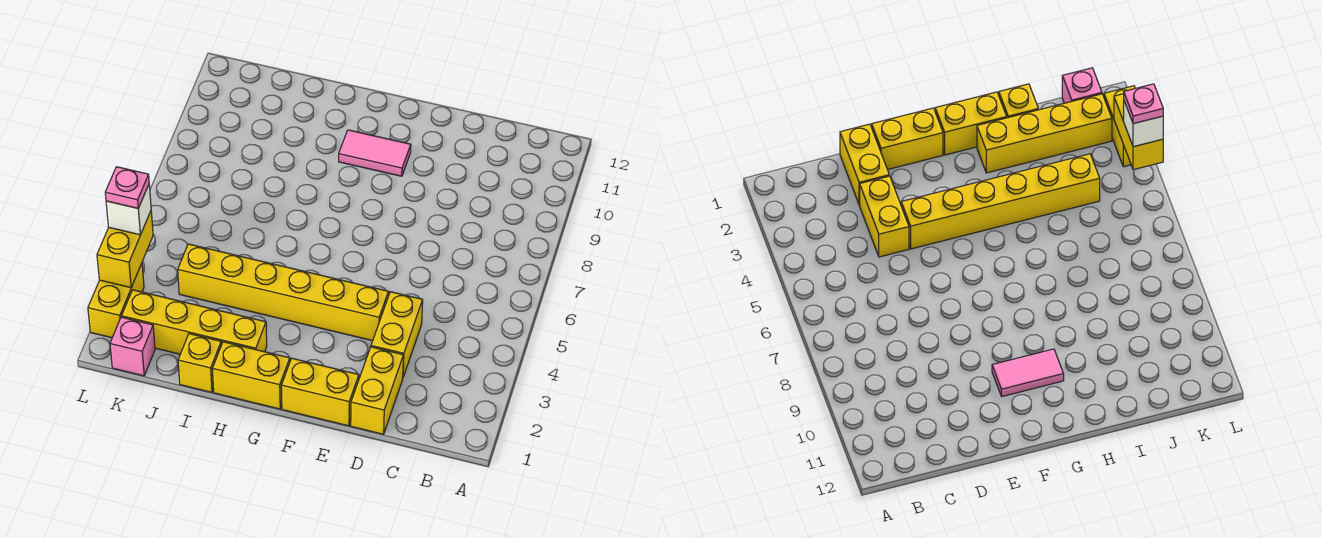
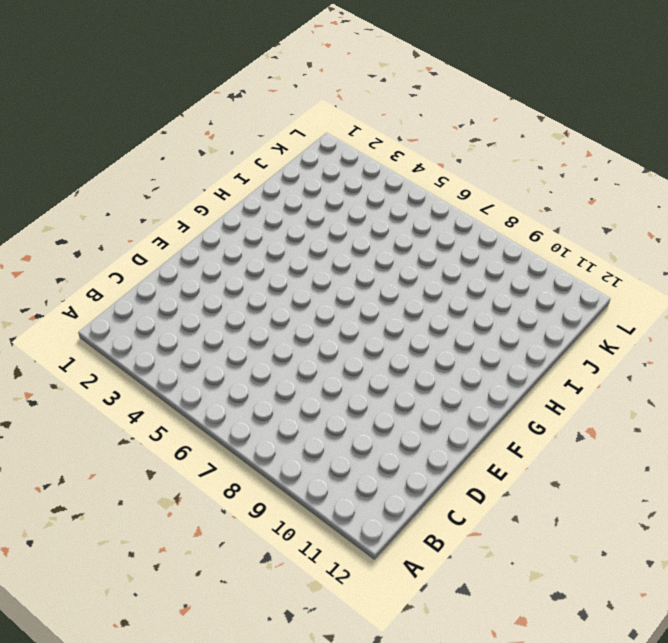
none -> yellow brick D1:D2 level 1
none -> yellow brick D3:D4 level 1
none -> yellow brick E1:F1 level 1

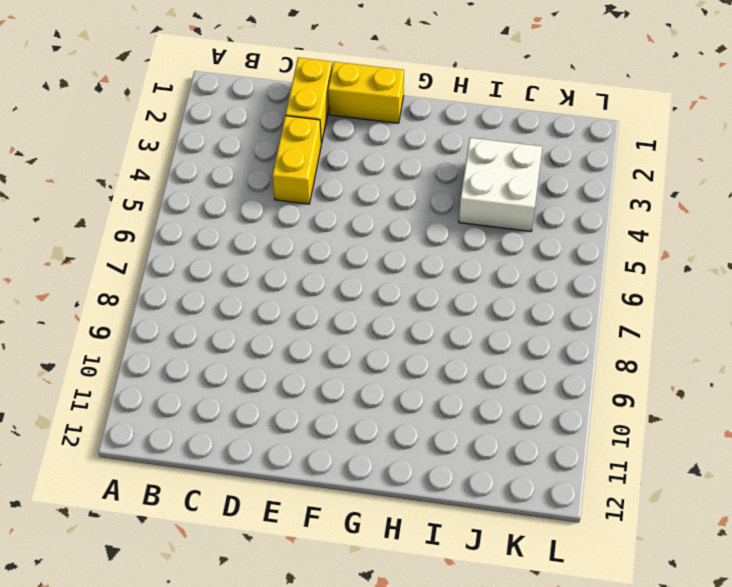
white brick I3:J4 level 1 -> yellow brick E4:J4 level 1
none -> pink tile F10:G10 level 1
none -> yellow brick G1:H1 level 1
none -> yellow brick H2:K2 level 1

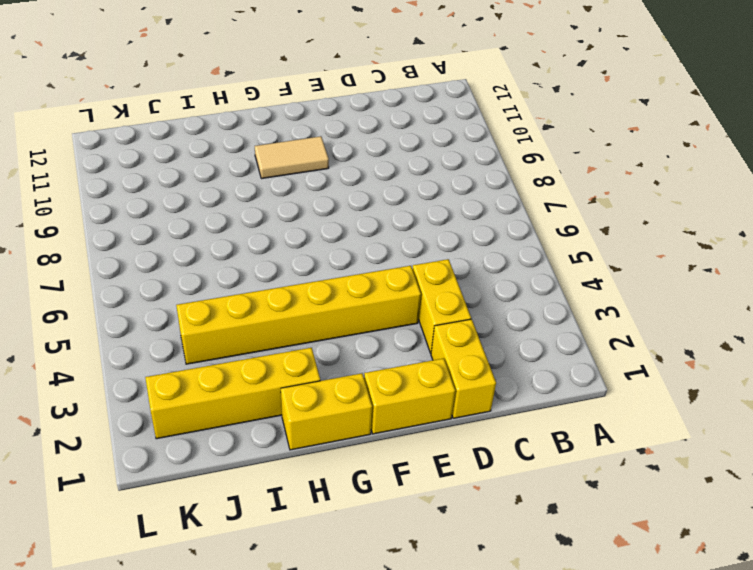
tan tile F10:G10 level 1 -> pink tile F10:G10 level 1
none -> yellow brick I1 level 1
none -> pink brick K1 level 1
none -> yellow brick L2:L3 level 1

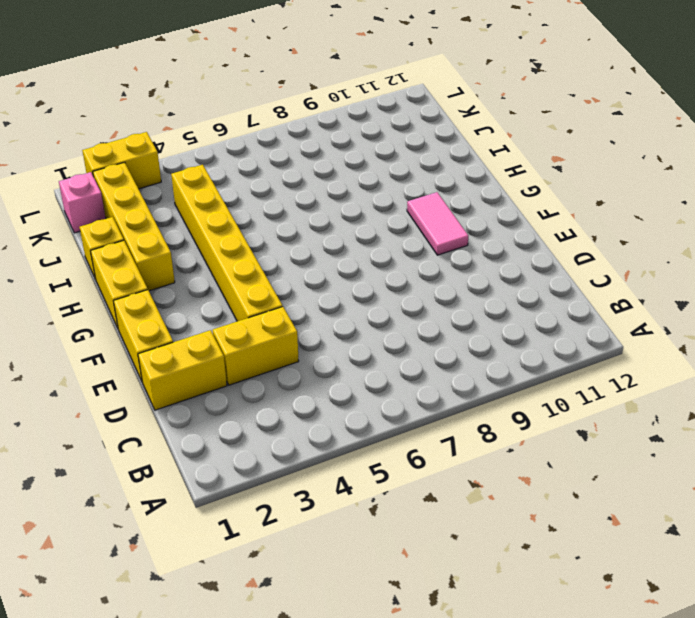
none -> yellow brick L3:L4 level 2
none -> white brick L4 level 3
none -> pink plate L4 level 4

